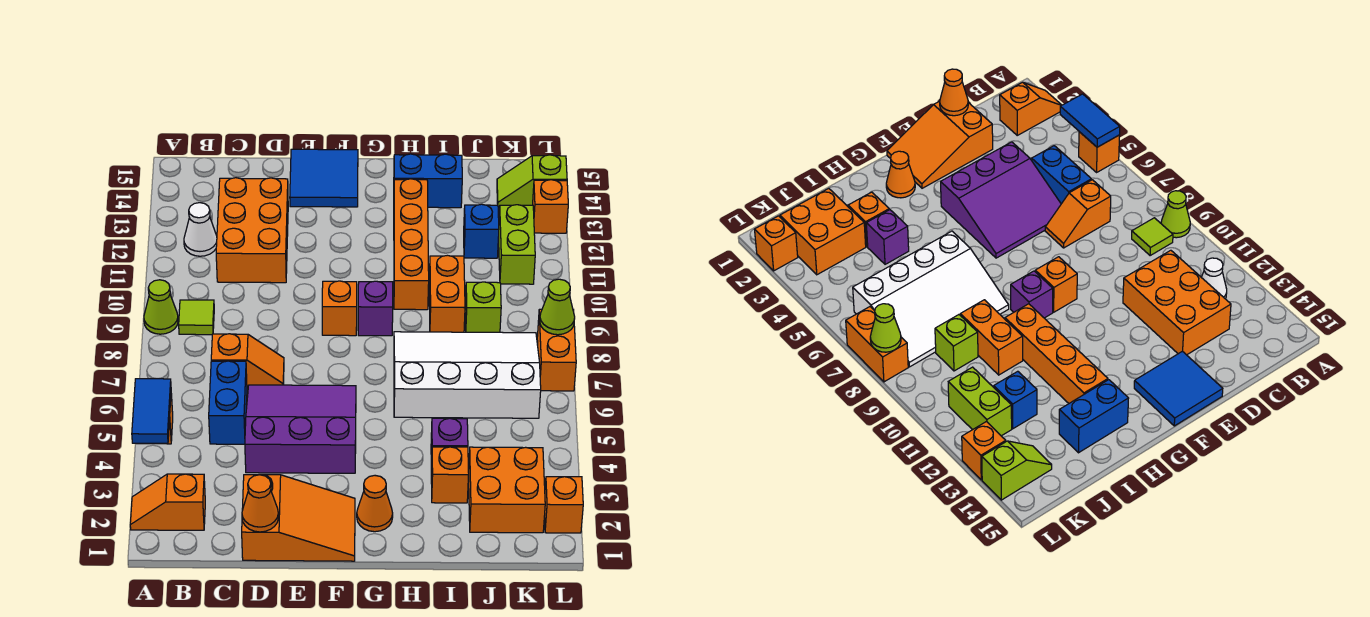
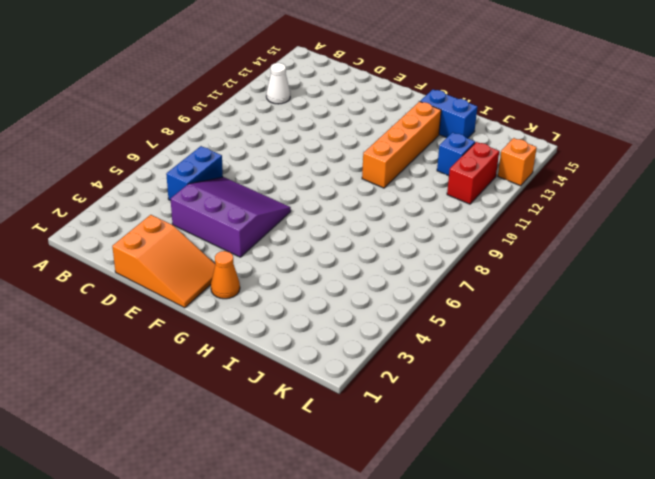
red brick K11:K12 level 1 -> lime brick K11:K12 level 1
none -> orange slope A2:B2 level 1 top B
none -> orange brick A5 level 1
none -> lime cone A9 level 1
none -> lime tile B9 level 1

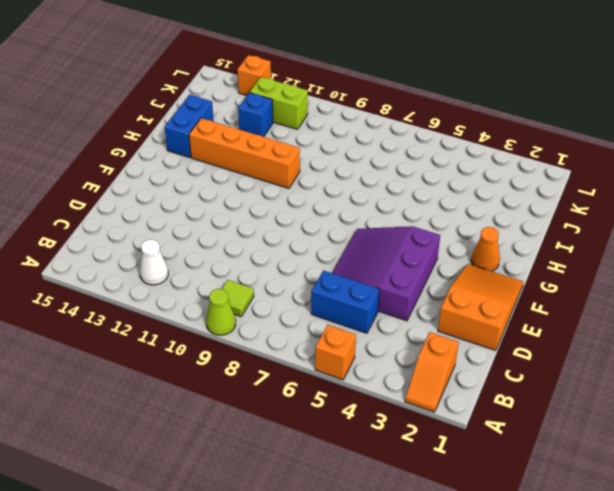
none -> orange slope C7:D7 level 1 top C
none -> orange brick C11:D13 level 1
none -> blue tile E14:F15 level 1
none -> orange brick F9 level 1

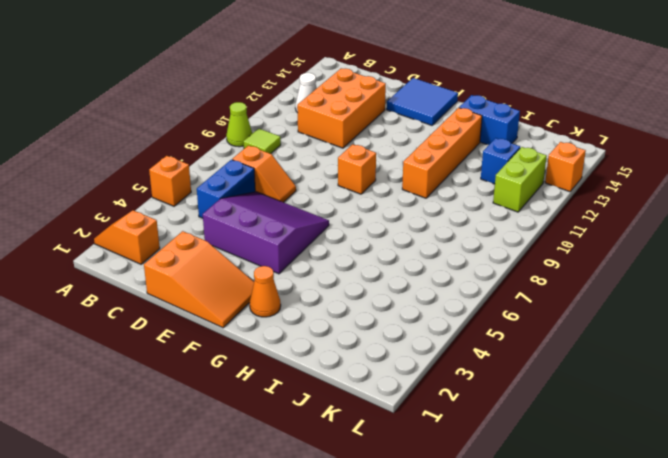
none -> purple brick G9 level 1
none -> white slope H6:K8 level 1 top 6
none -> orange brick I3 level 1
none -> purple brick I4 level 1

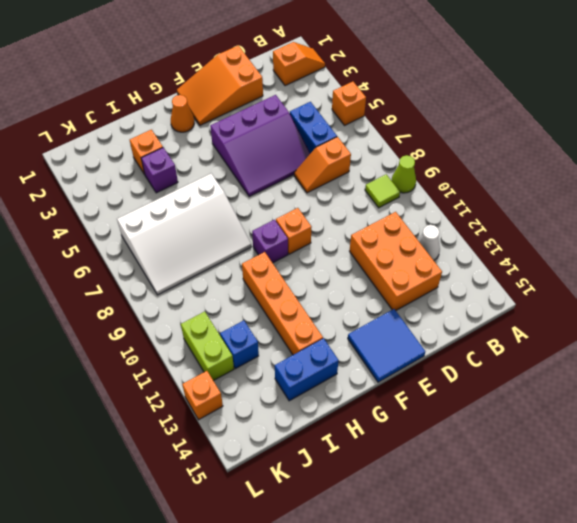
none -> orange brick I9:I10 level 1
none -> orange brick J2:K3 level 1
none -> lime brick J9 level 1
none -> lime slope K14:L14 level 1 top L

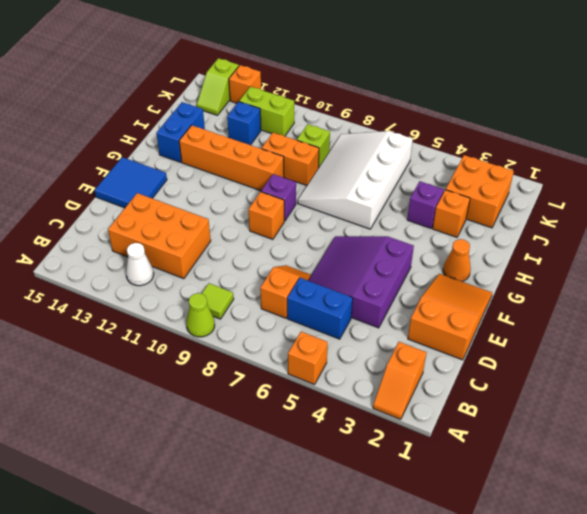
none -> orange brick L2 level 1
none -> orange brick L7:L8 level 1
none -> blue tile A4:A5 level 2
none -> orange cone D1 level 2

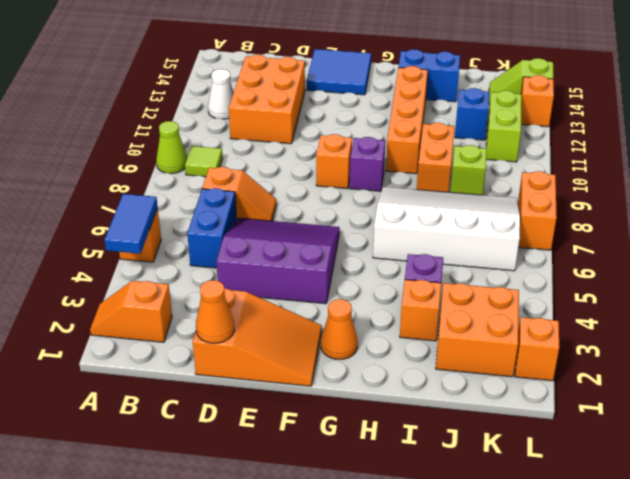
none -> lime cone L8 level 2

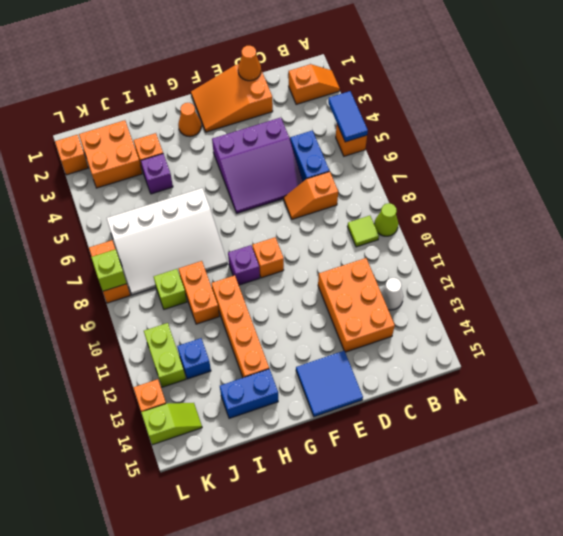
lime brick L8 level 2 -> lime cone L8 level 2

